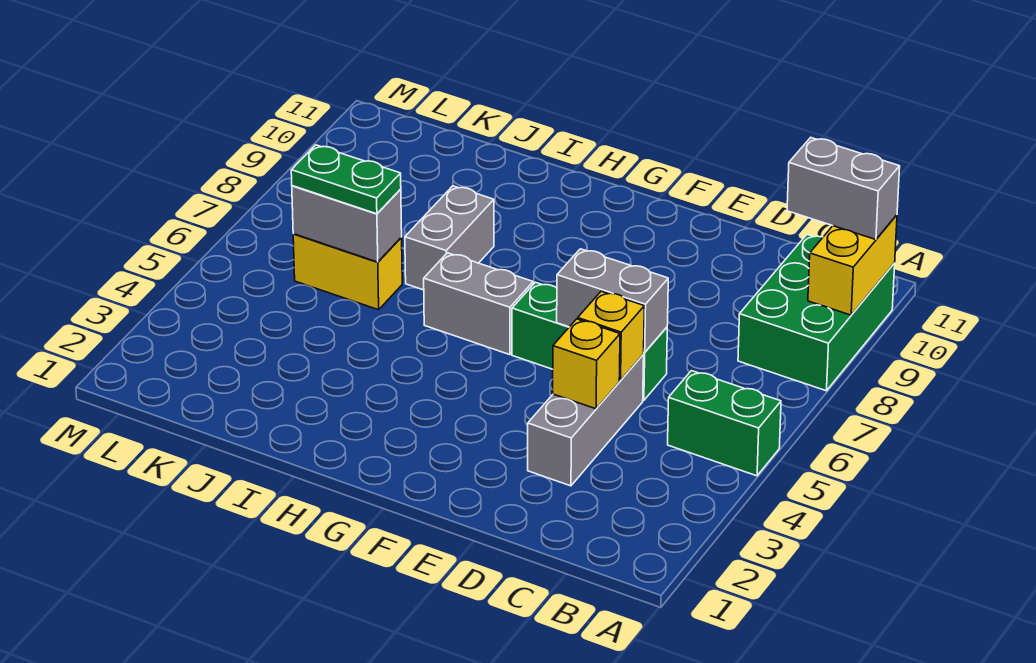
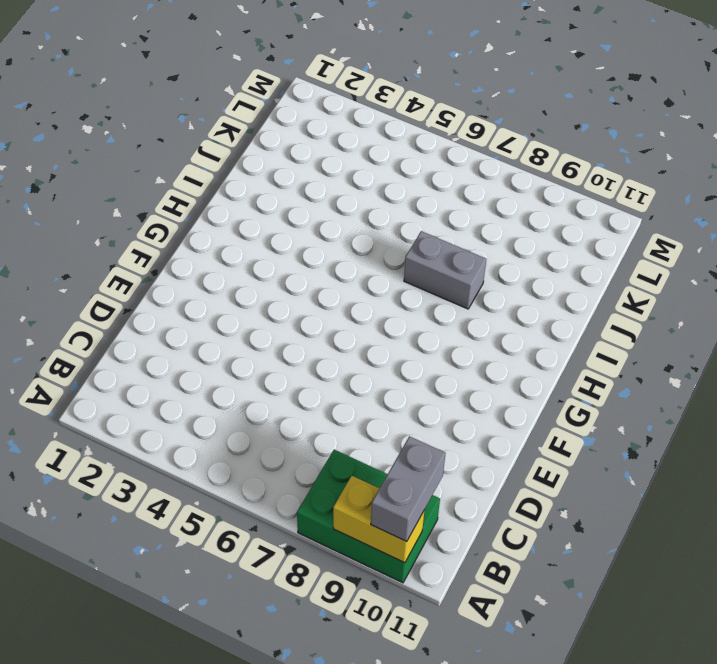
none -> green brick A5:B5 level 1
none -> grey brick D3:D5 level 1
none -> green brick D6:F6 level 1

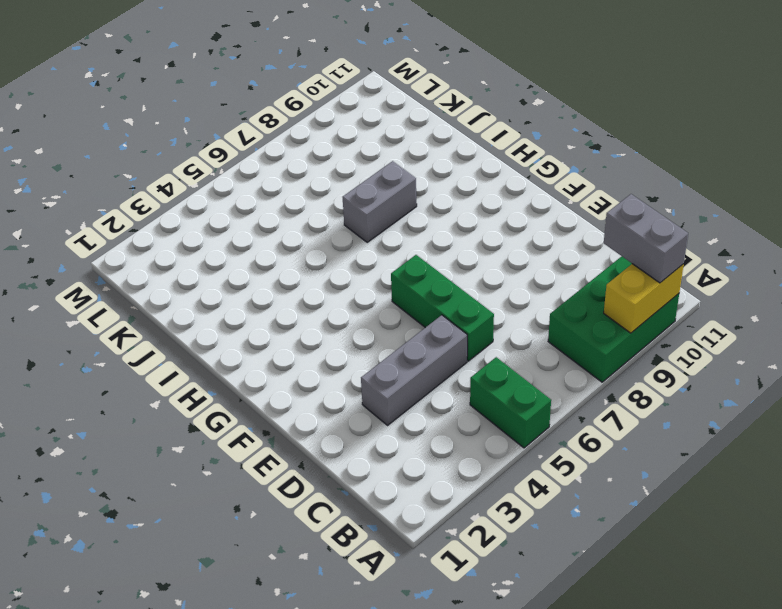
none -> grey brick G6:H6 level 1
none -> yellow brick J6:K6 level 1
none -> yellow brick D4 level 2

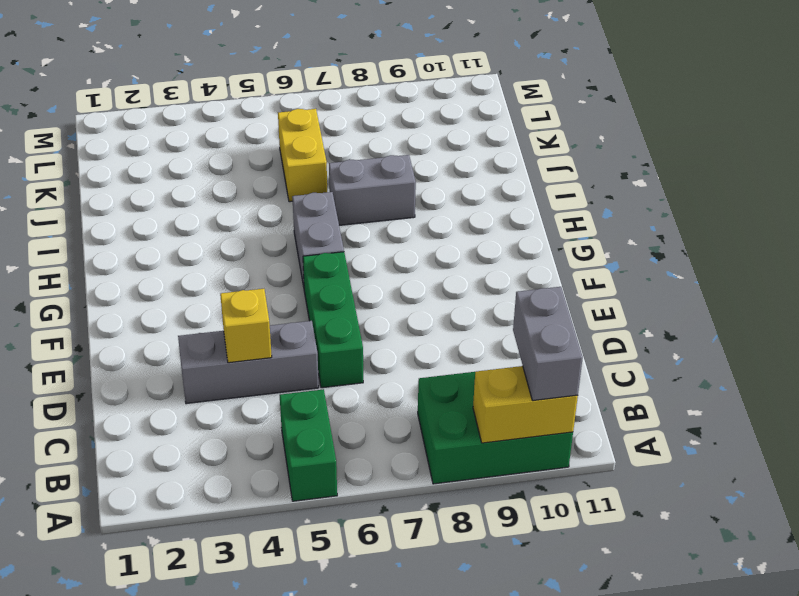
none -> yellow brick D5 level 2
none -> grey brick D6:E6 level 2
none -> grey brick J6:K6 level 2

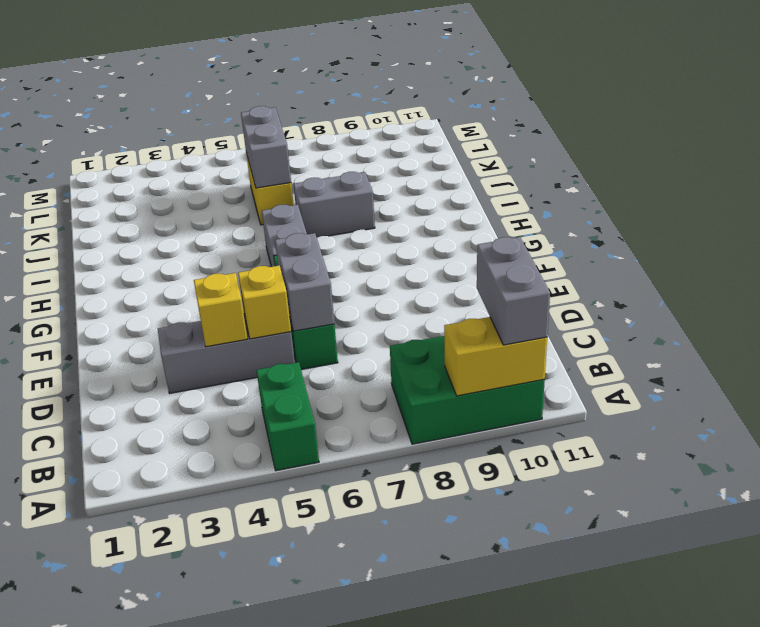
none -> green plate J6:K6 level 3

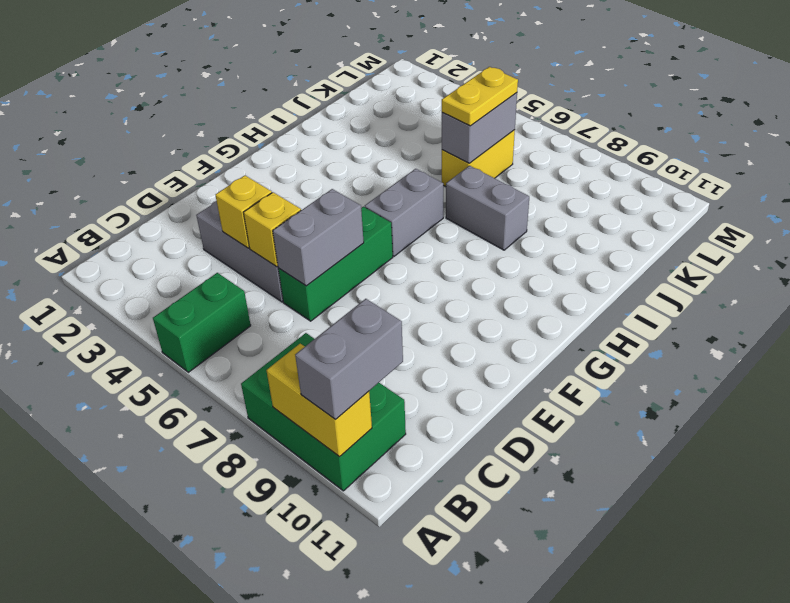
yellow plate J6:K6 level 3 -> green plate J6:K6 level 3

